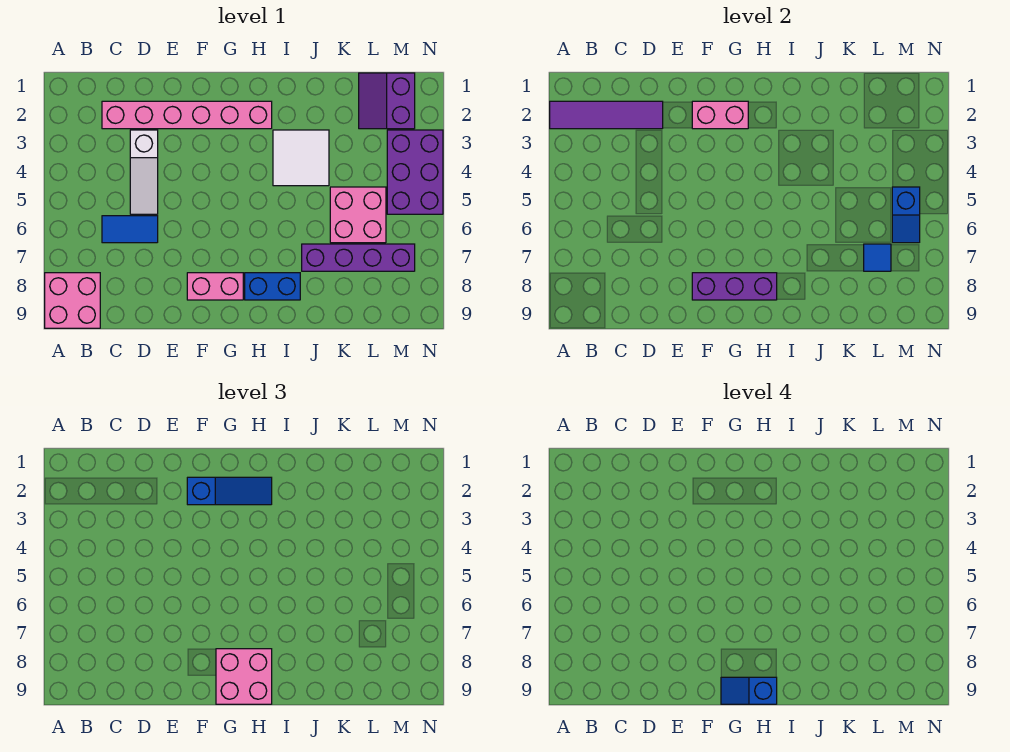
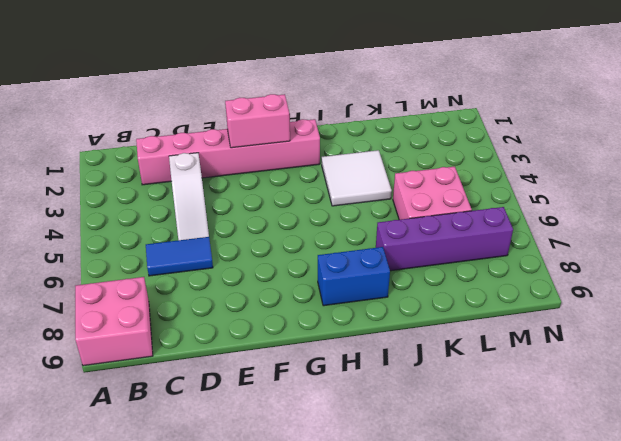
none -> pink brick F8:G8 level 1
none -> purple slope L1:M2 level 1 top M
none -> purple brick M3:N5 level 1

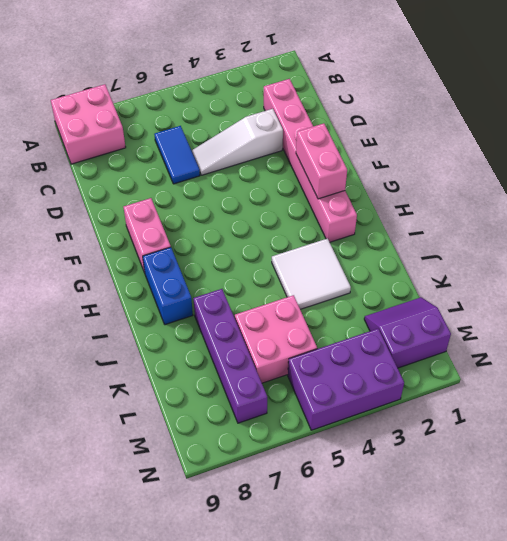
none -> purple tile A2:D2 level 2
none -> purple brick F8:H8 level 2
none -> blue tile L7 level 2

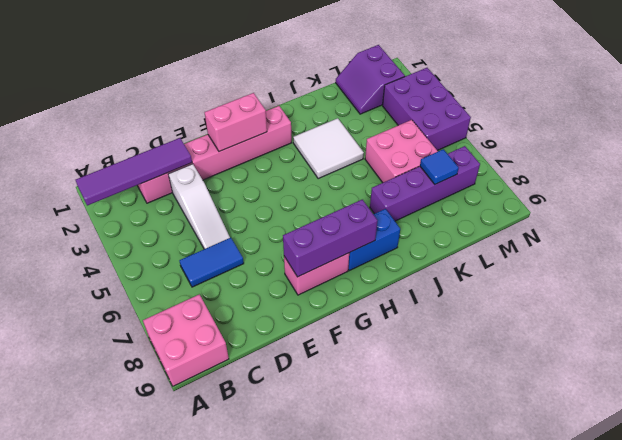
none -> blue slope M5:M6 level 2 top 5
none -> blue slope F2:H2 level 3 top F
none -> pink brick G8:H9 level 3

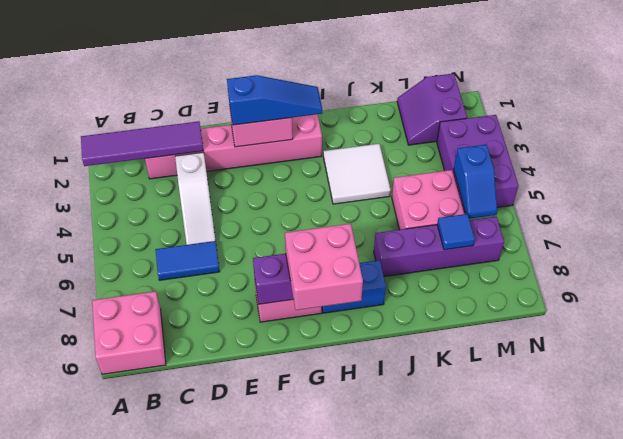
none -> blue slope G9:H9 level 4 top H

